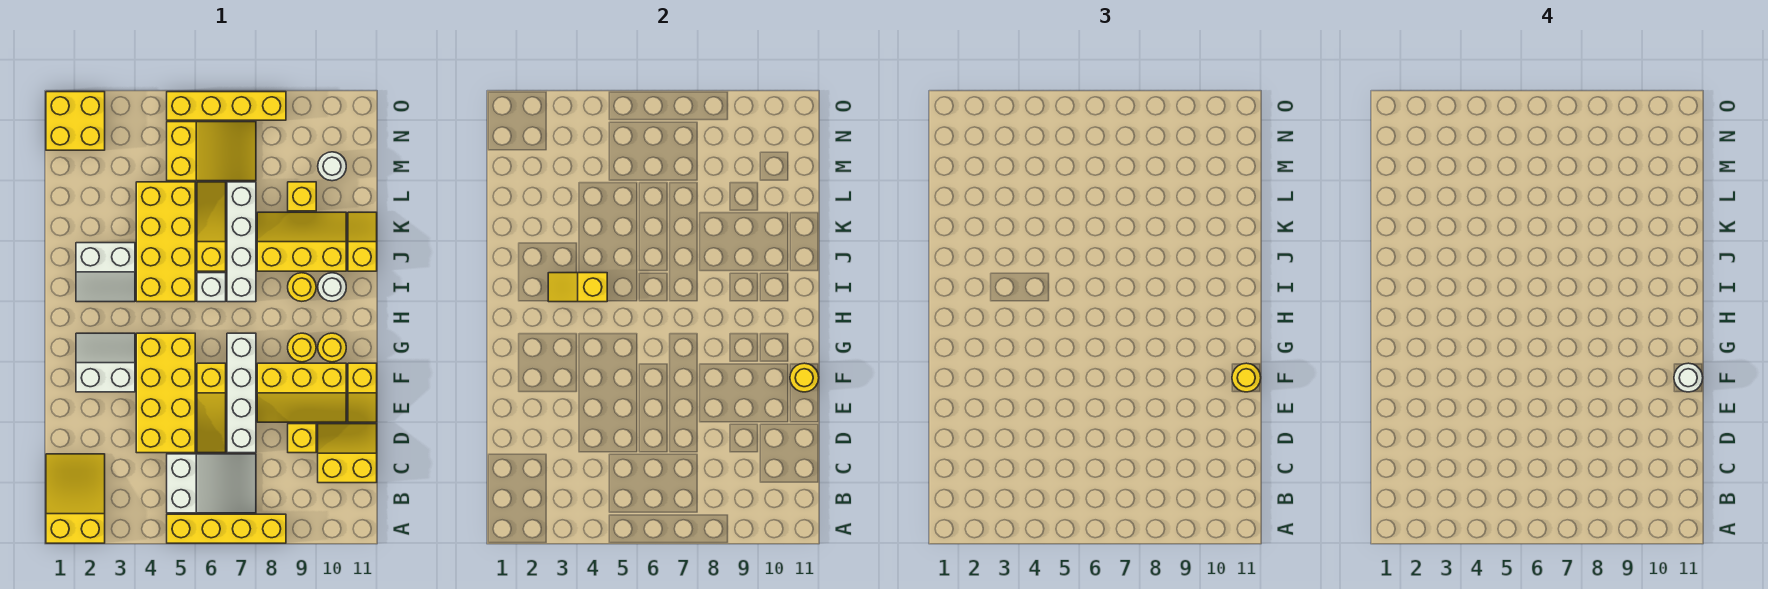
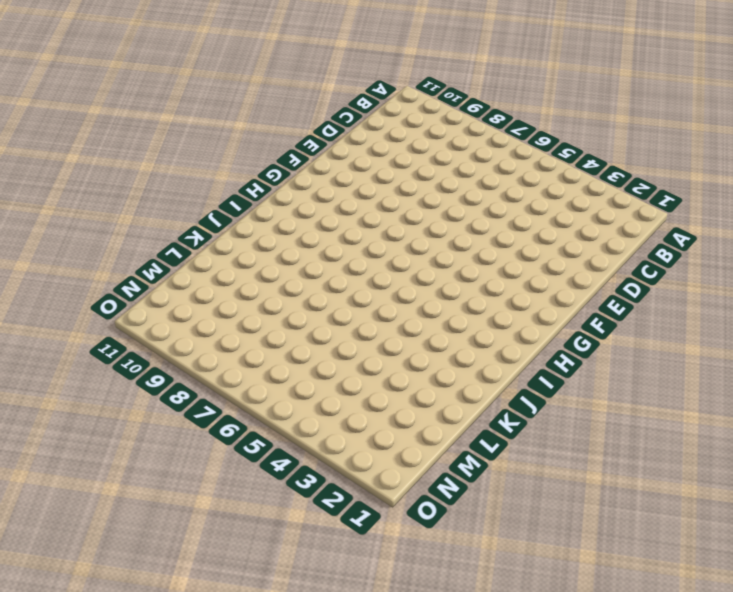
none -> yellow slope A1:C2 level 1 top A
none -> yellow brick A5:A8 level 1
none -> white slope B5:C7 level 1 top 5
none -> yellow slope C10:D11 level 1 top C

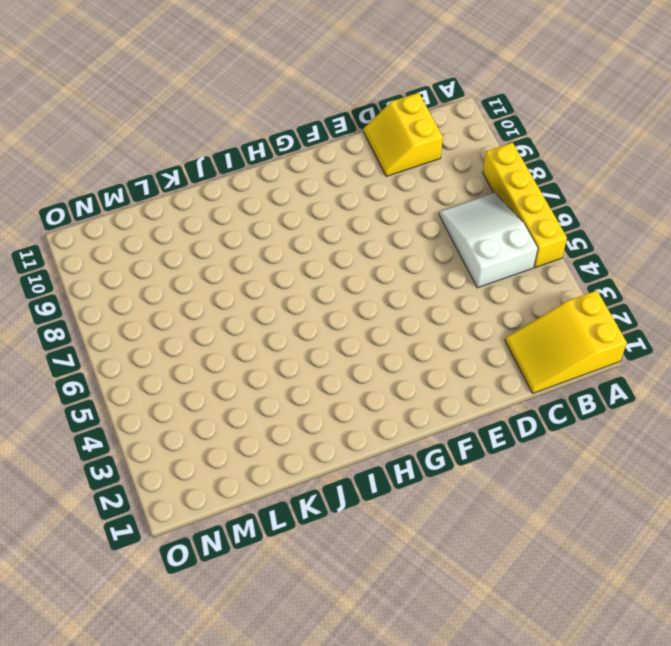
none -> yellow brick D4:G5 level 1
none -> yellow slope D6:F6 level 1 top F
none -> white brick D7:G7 level 1
none -> yellow brick D9 level 1

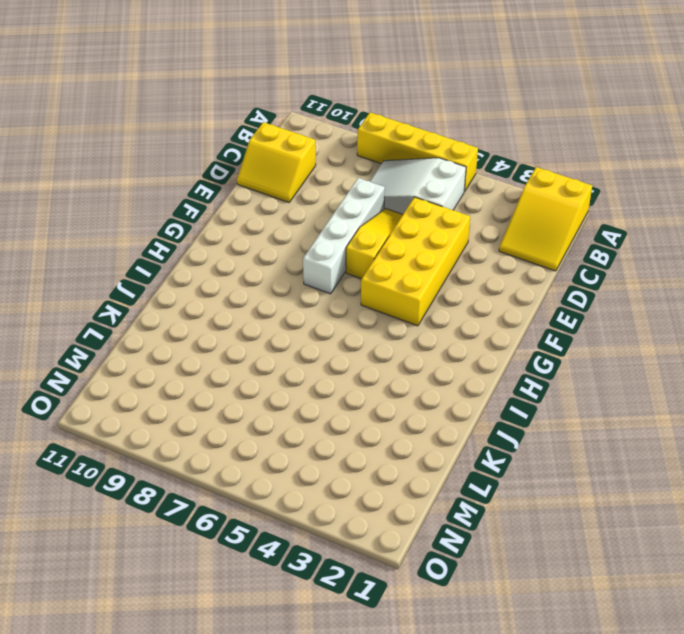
none -> yellow brick D9 level 1
none -> yellow slope E8:F10 level 1 top F
none -> yellow slope E11:F11 level 1 top F
none -> white slope F2:G3 level 1 top F

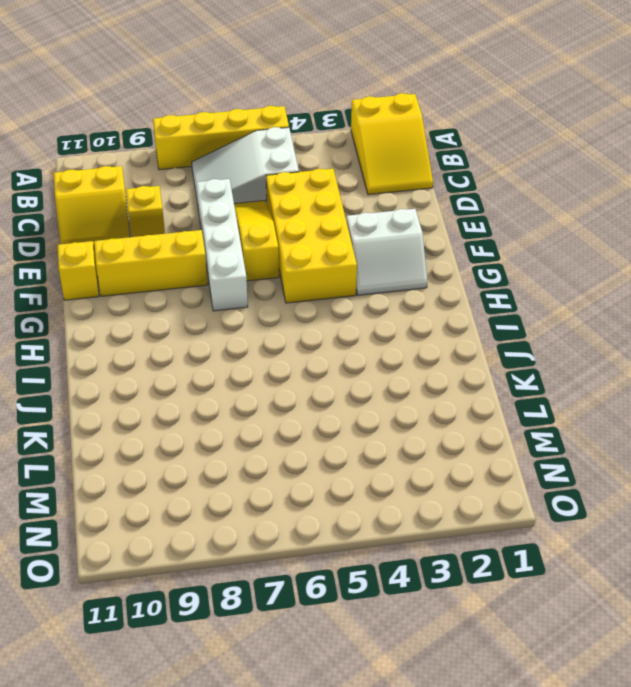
none -> yellow round brick G9 level 1
none -> yellow round brick G10 level 1
none -> white slope I2:J3 level 1 top J
none -> yellow brick I4:L5 level 1

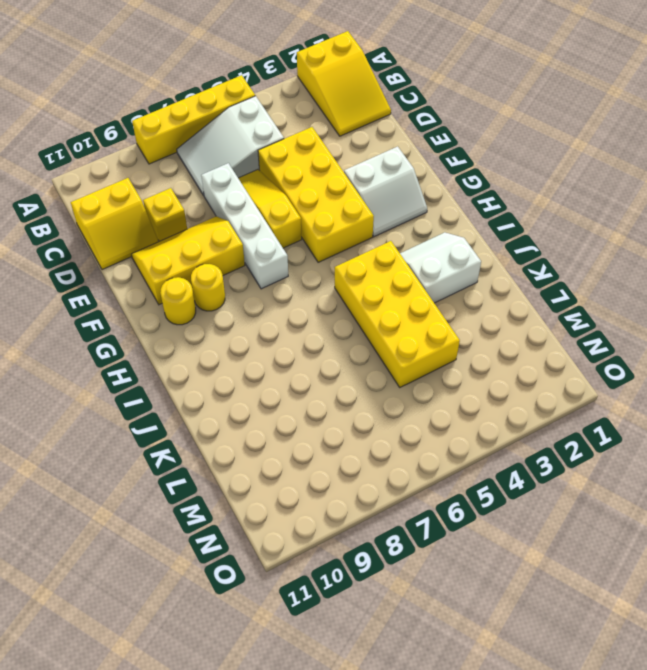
none -> yellow slope E11:F11 level 1 top F
none -> white brick I6 level 1
none -> white brick I7:L7 level 1
none -> yellow round brick I9 level 1

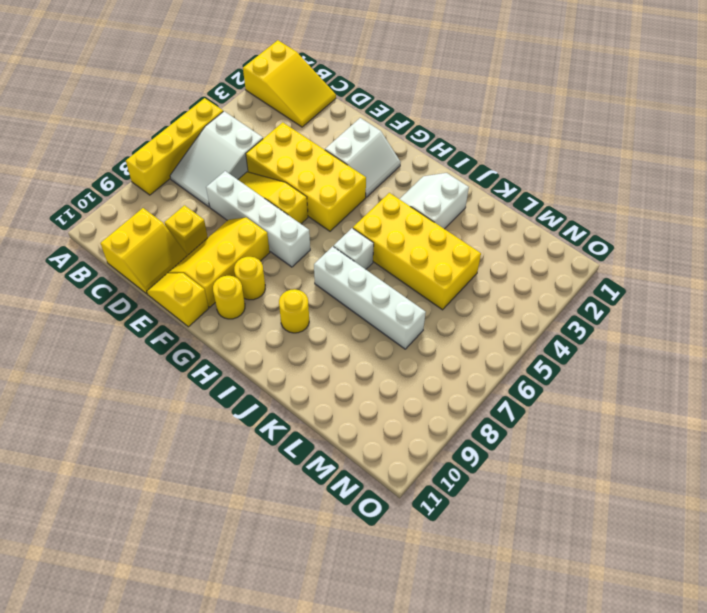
none -> white round brick I10 level 1
none -> yellow slope J6:L6 level 1 top J
none -> yellow slope J8:K10 level 1 top J
none -> yellow slope J11:K11 level 1 top J

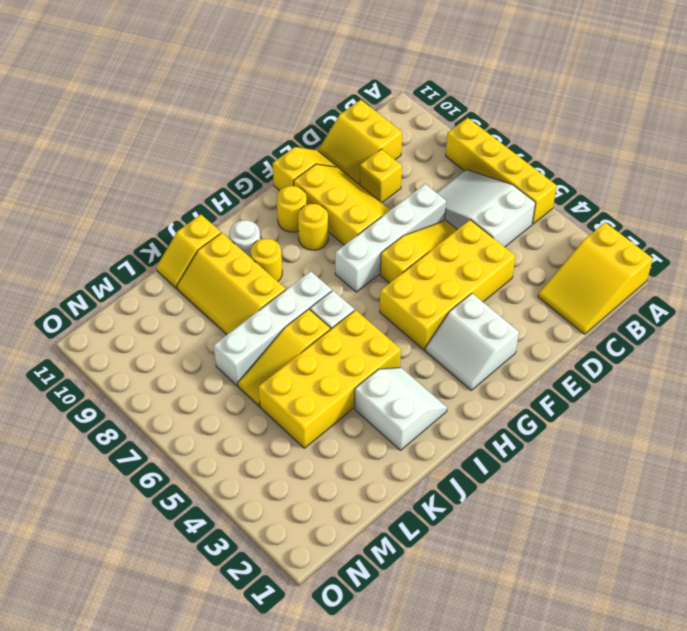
none -> yellow brick L9 level 1
none -> yellow slope M5:N7 level 1 top 5
none -> white round brick M10 level 1
none -> yellow brick N1:O2 level 1

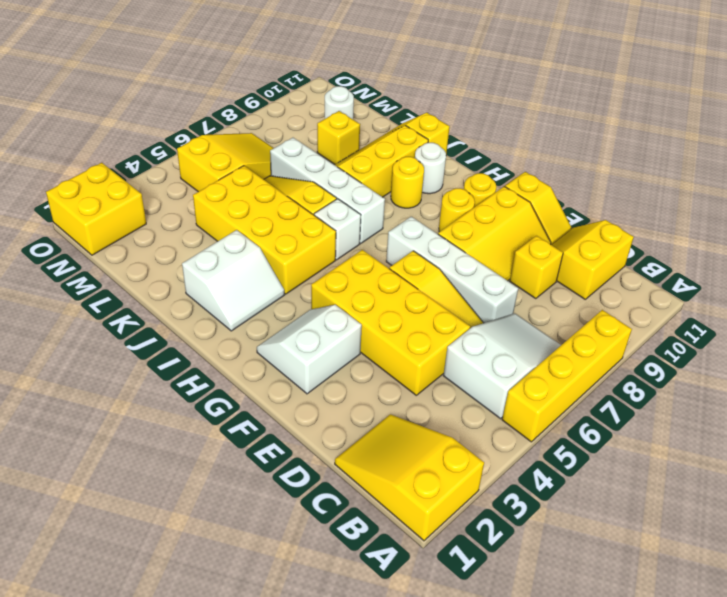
none -> yellow brick O5:O8 level 1
none -> yellow round brick F11 level 2
none -> yellow slope I3:I4 level 2 top 4
none -> yellow round brick F11 level 3

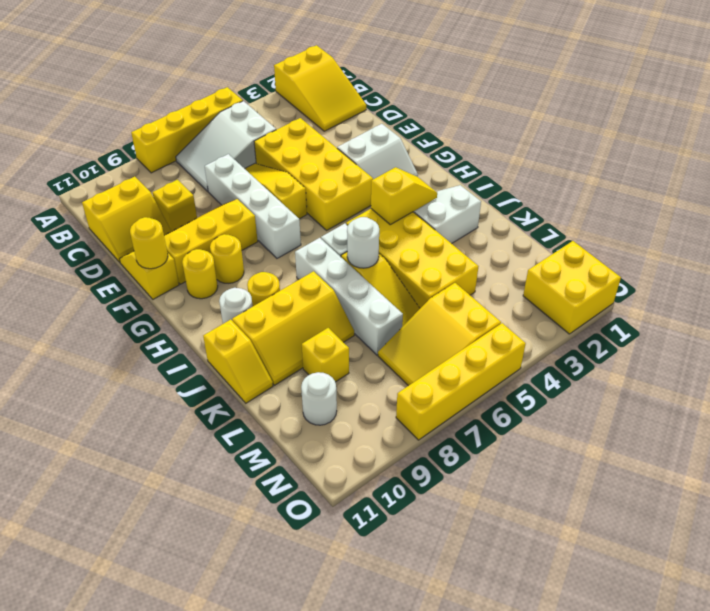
white round brick J6 level 2 -> white round brick F11 level 4
none -> yellow round brick F11 level 3

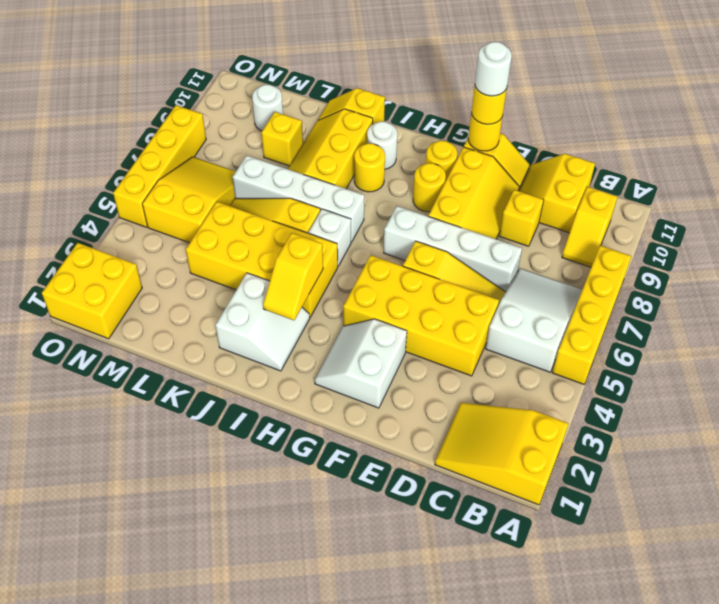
yellow slope B9:B10 level 1 top 10 -> none

